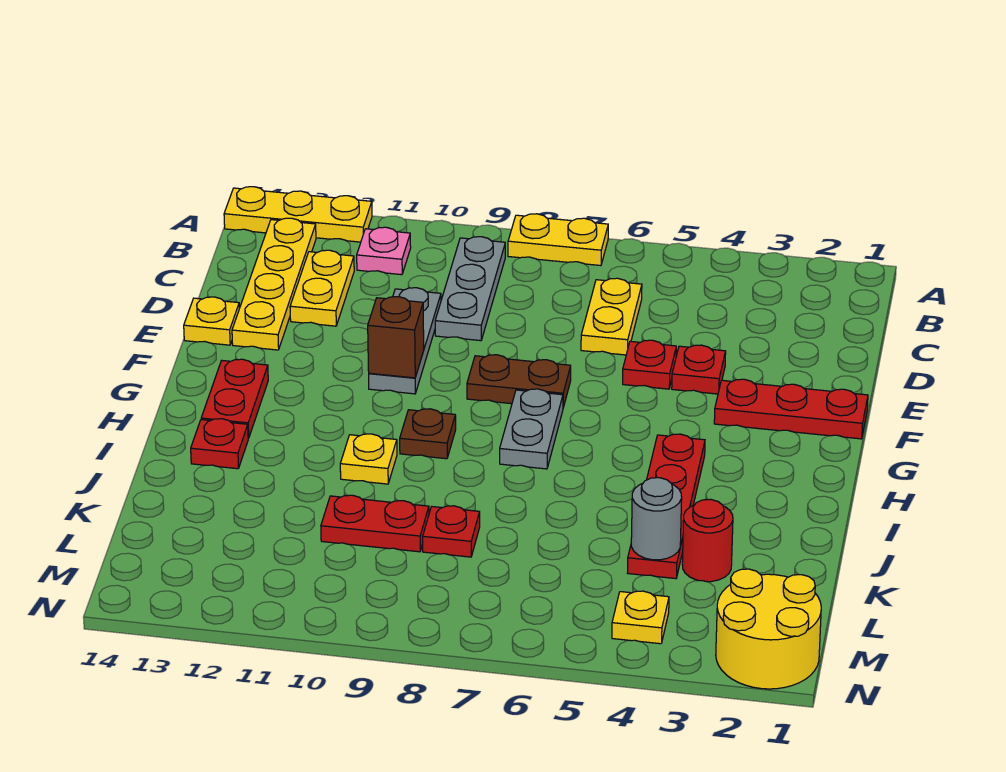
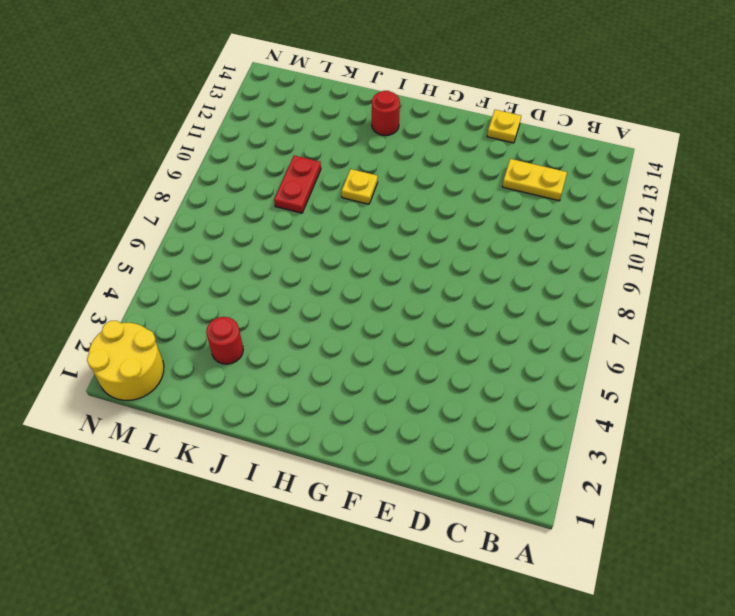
red round brick I13 level 1 -> red plate I13 level 1
none -> yellow plate A7:A8 level 1
none -> yellow plate A12:A14 level 1
none -> grey plate B9:D9 level 1

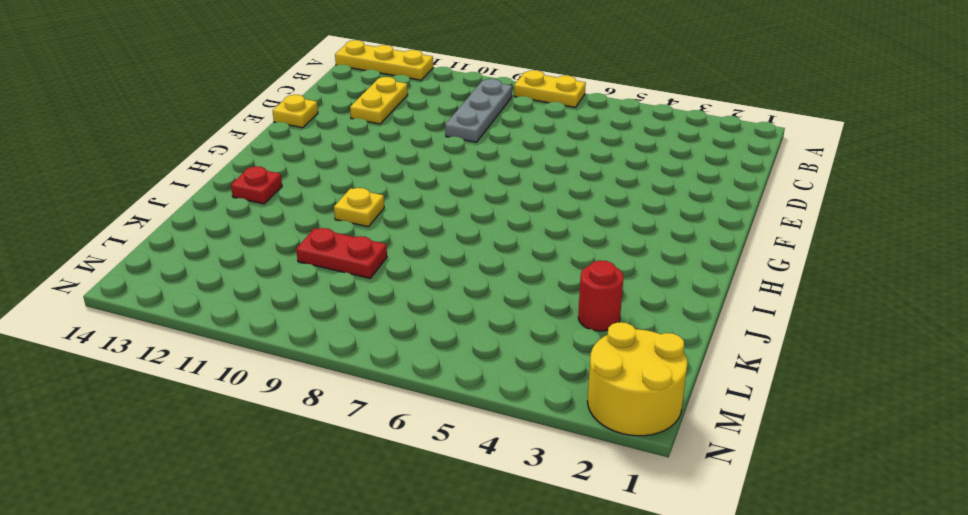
none -> pink plate B11 level 1
none -> yellow plate B13:E13 level 1
none -> yellow plate C6:D6 level 1

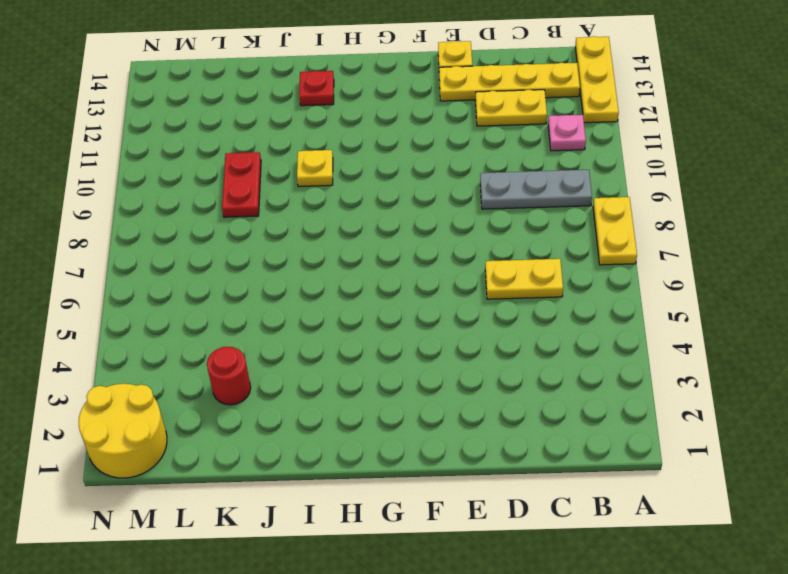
none -> grey plate D10:F10 level 1
none -> red plate E4 level 1
none -> red plate E5 level 1

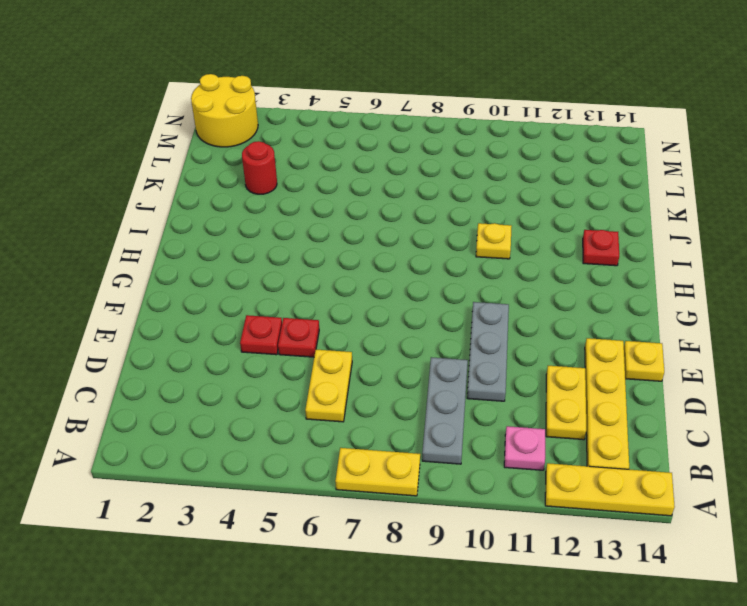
none -> red plate F1:F3 level 1
none -> brown plate F7:F8 level 1
none -> grey plate G7:H7 level 1

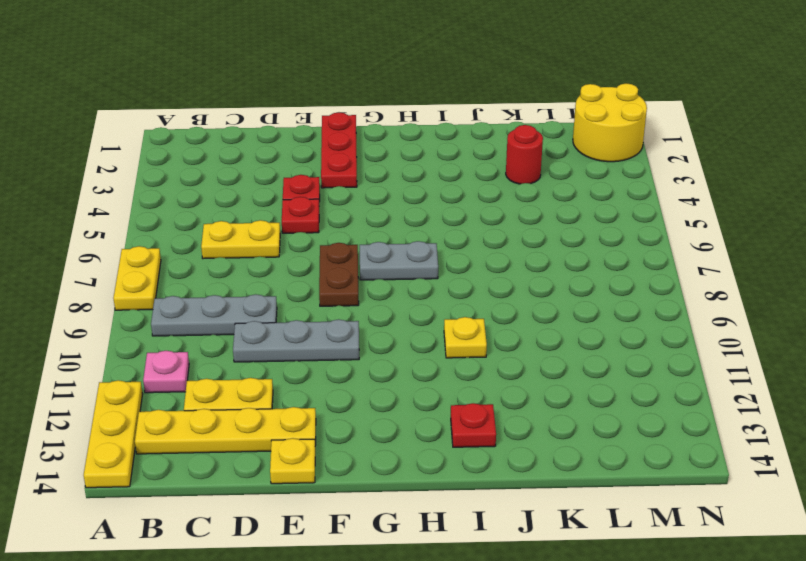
none -> red plate G13:H13 level 1
none -> red plate H4:K4 level 1
none -> brown plate H9 level 1

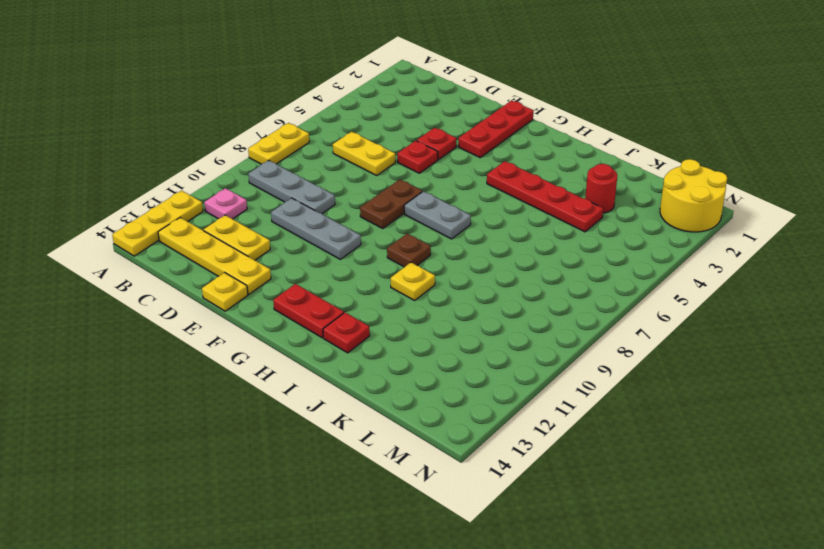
none -> red plate K8 level 1
none -> red plate K9:K10 level 1
none -> yellow plate M4 level 1

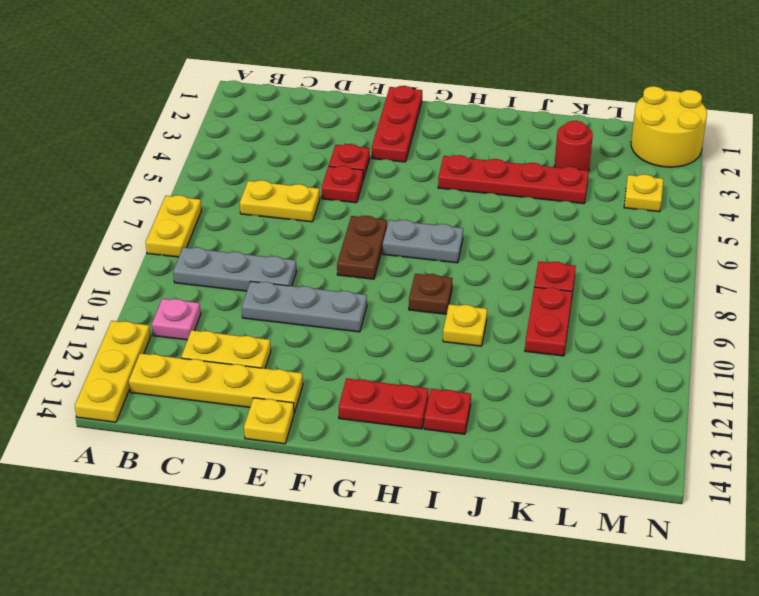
none -> brown brick F10 level 2
none -> grey round brick K4 level 2

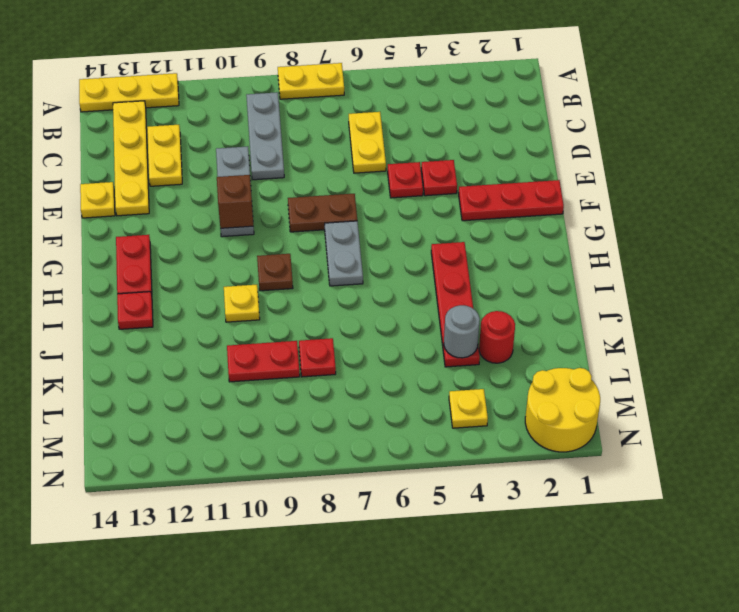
none -> pink plate B11 level 1

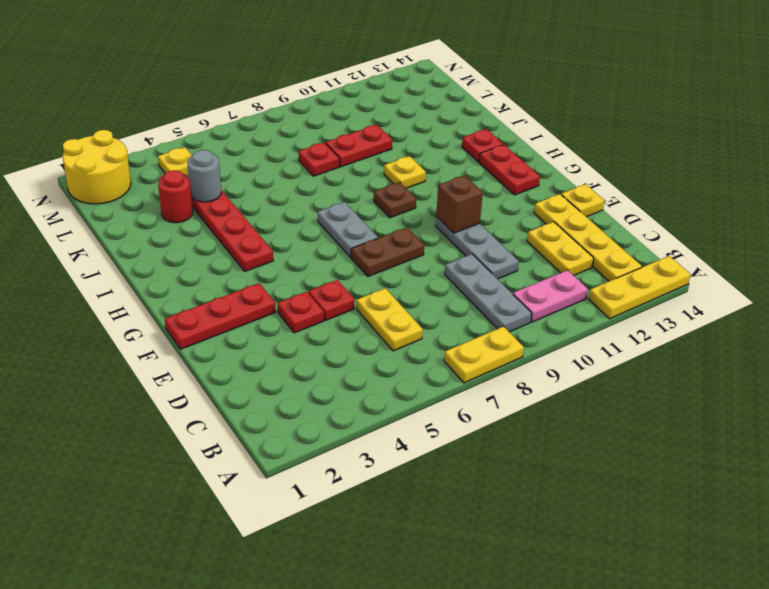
pink plate B10:B11 level 1 -> pink plate B11 level 1

